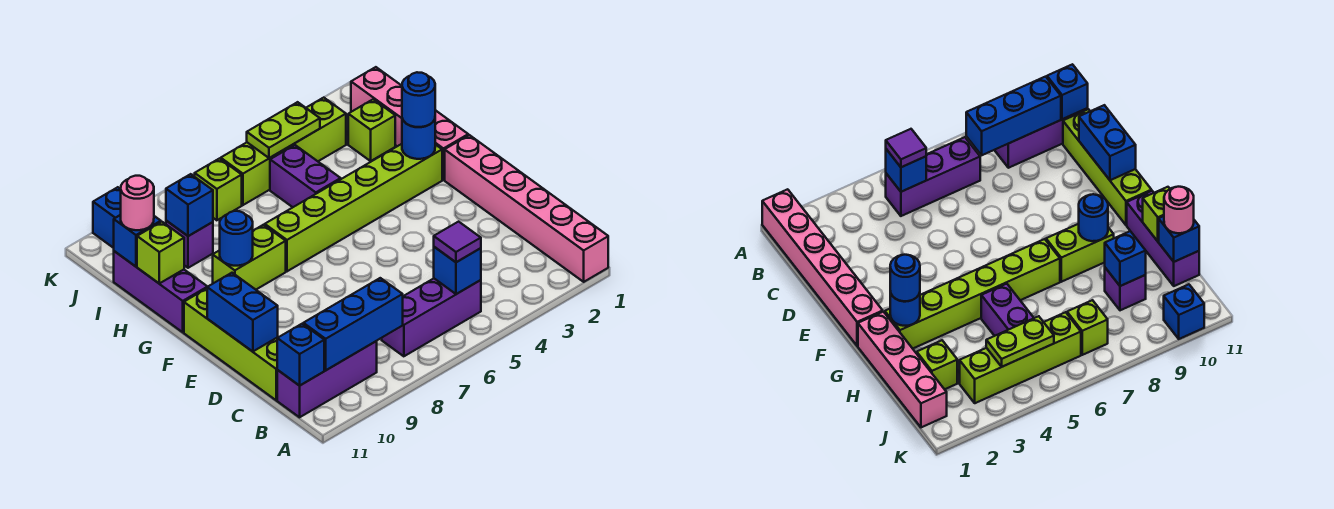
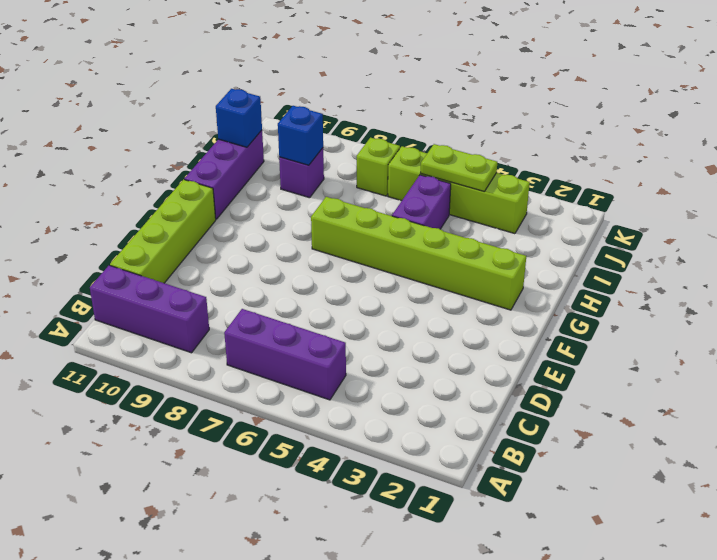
none -> pink brick A1:F1 level 1
none -> pink brick G1:J1 level 1
none -> lime brick G8:G9 level 1

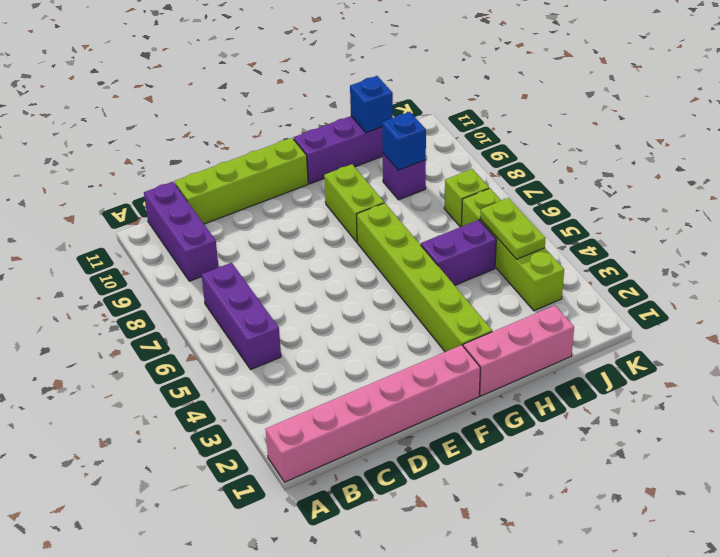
pink brick G1:I1 level 1 -> pink brick G1:J1 level 1
none -> lime brick I2 level 1
none -> blue brick K10 level 1
none -> blue brick B5 level 2

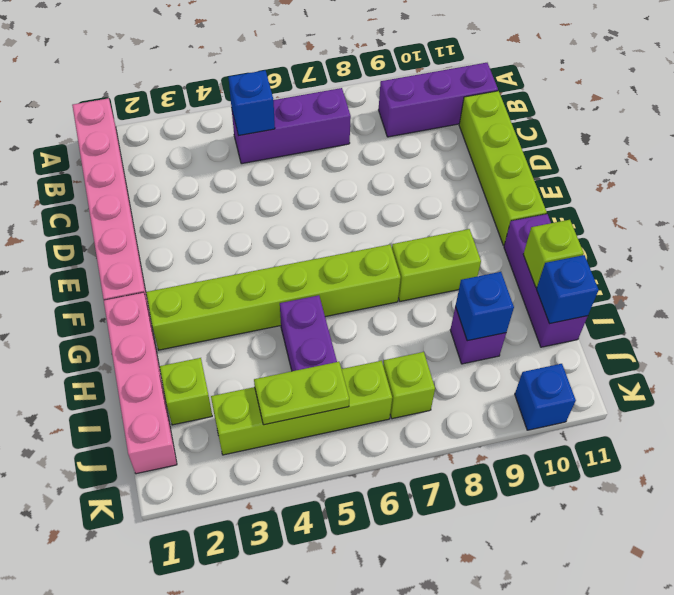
none -> blue brick B8:B10 level 2
none -> blue brick B11 level 2
none -> blue brick D11:E11 level 2

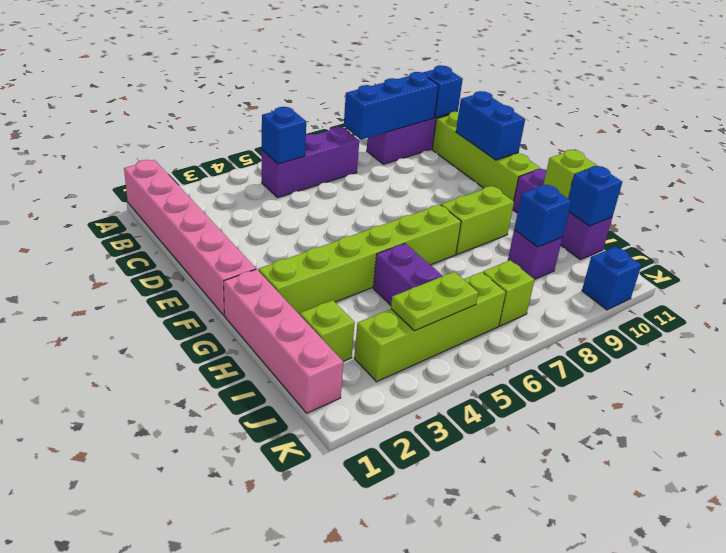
none -> blue round brick G2 level 2
none -> blue round brick G9 level 2
none -> purple tile B5 level 3

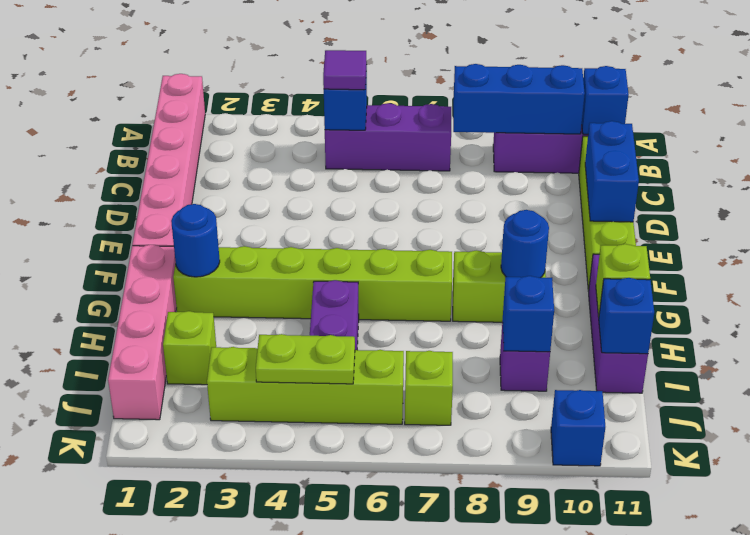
none -> blue round brick G2 level 3
none -> pink round brick I11 level 3

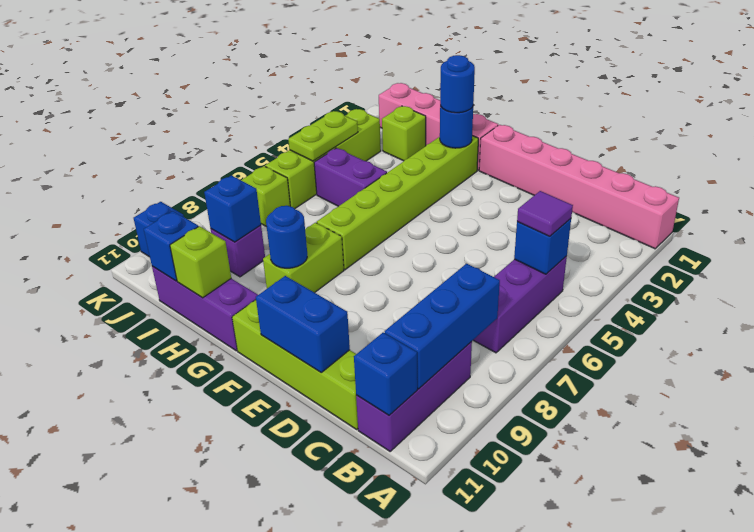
none -> pink round brick I11 level 3

